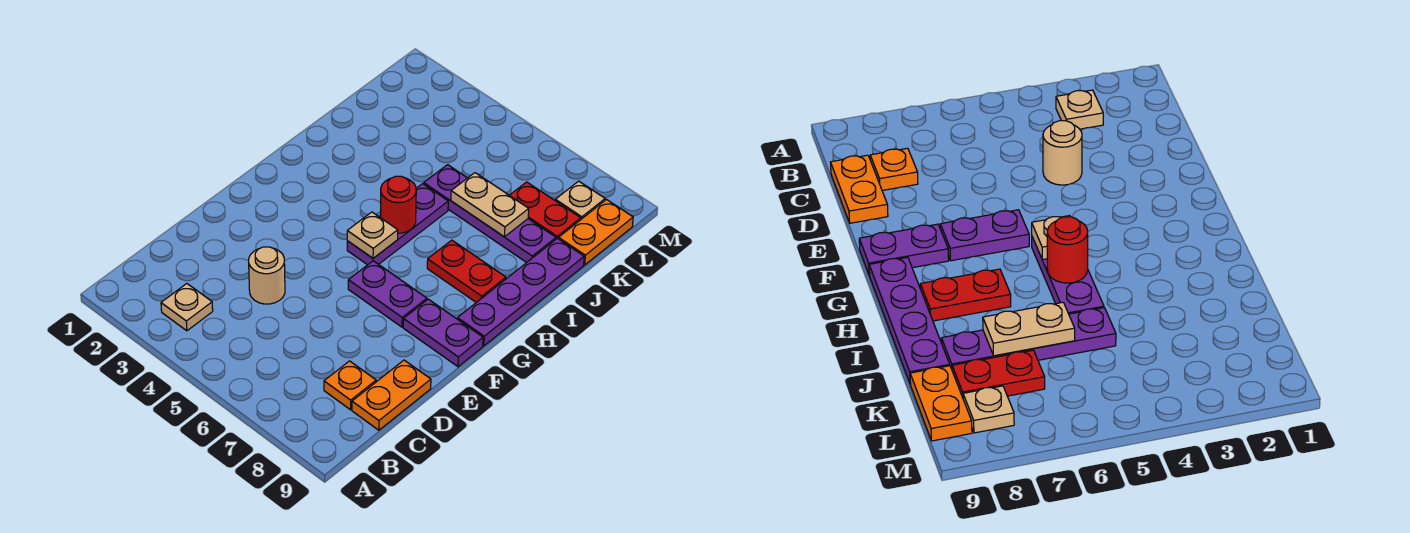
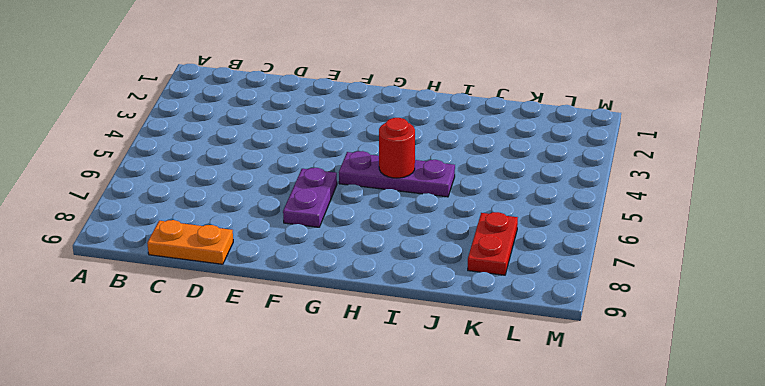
none -> tan plate B3 level 1
none -> orange plate C8 level 1
none -> tan round brick D4 level 1

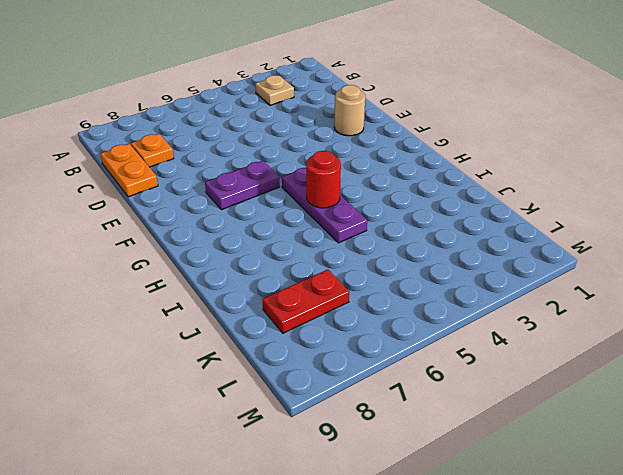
tan round brick E2 level 1 -> tan round brick D4 level 1
none -> purple plate F8:F9 level 1
none -> purple plate G9:J9 level 1
none -> red plate H7:H8 level 1

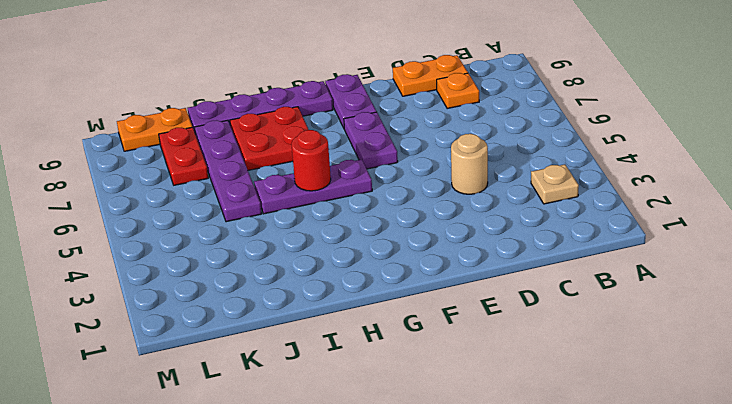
red plate H7:I8 level 1 -> red plate H7:H8 level 1
none -> tan plate L8 level 1
none -> tan plate G5 level 2
none -> tan plate J6:J7 level 2

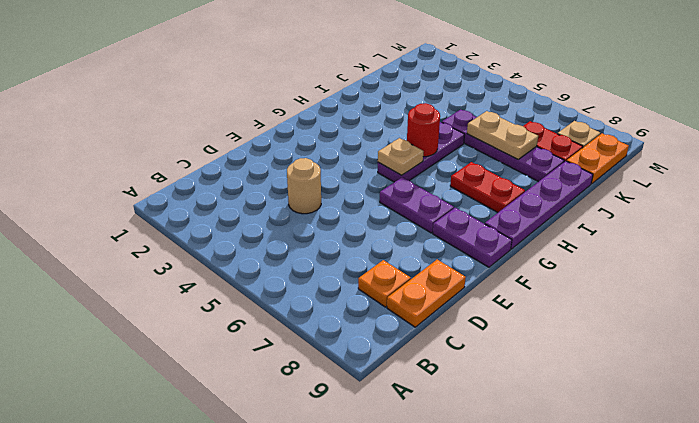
none -> tan plate B3 level 1

